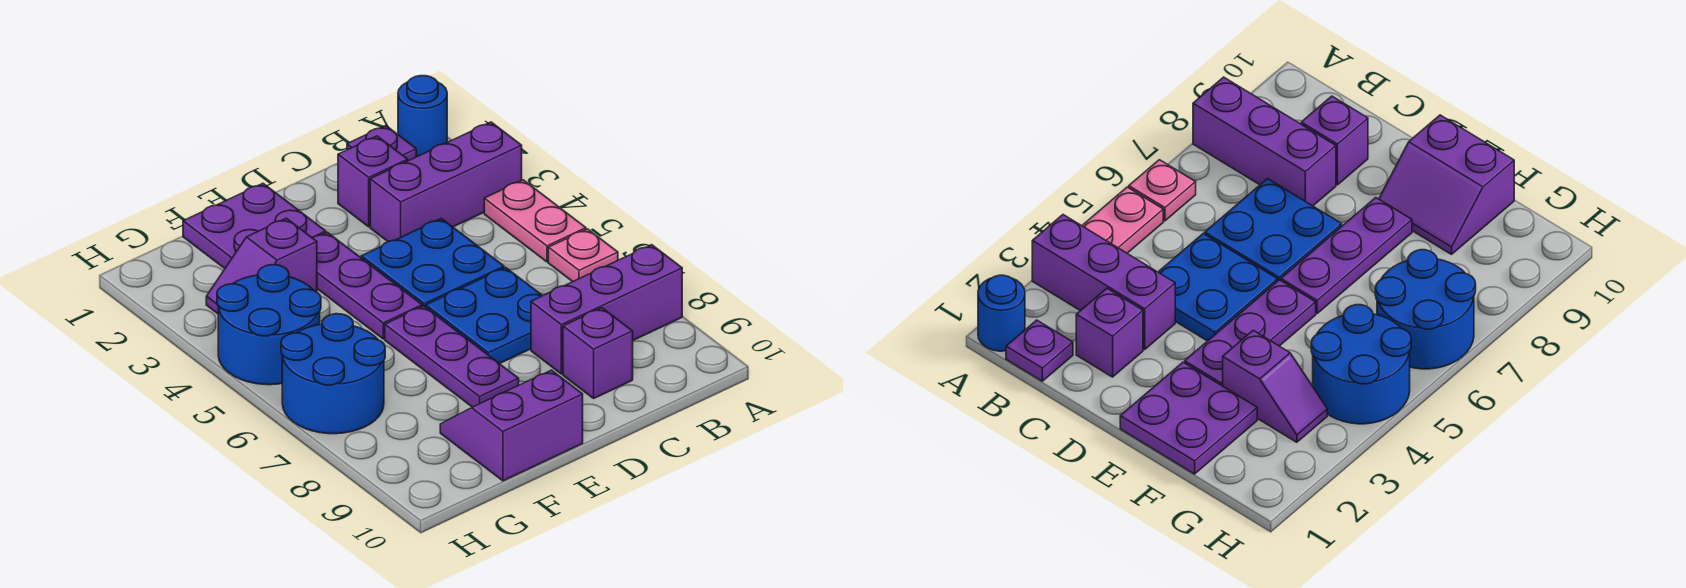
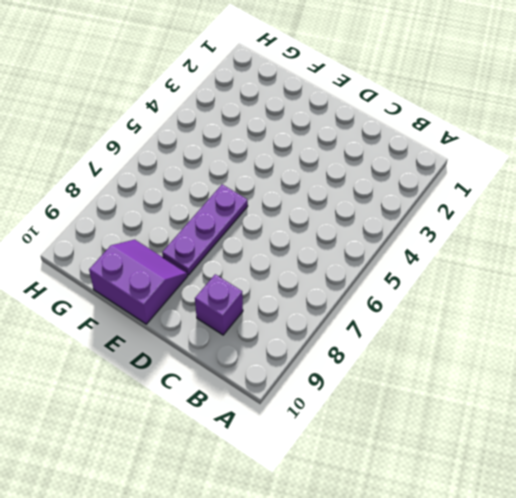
none -> blue round brick A1 level 1
none -> purple brick A3:C3 level 1
none -> pink plate A4:A5 level 1

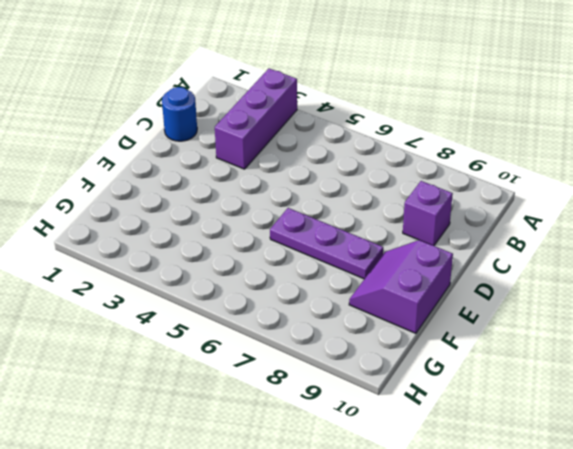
blue round brick C1 level 1 -> blue round brick A1 level 1
none -> pink plate A4:A5 level 1
none -> pink plate A6 level 1
none -> purple brick A8:C8 level 1

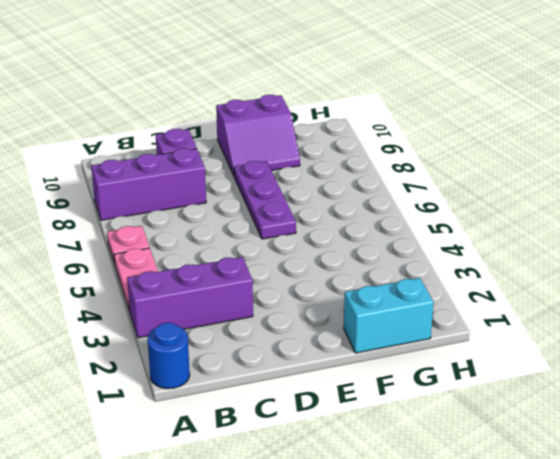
cyan brick F1:G1 level 1 -> purple plate E1:F2 level 1
none -> purple plate B1 level 1
none -> purple brick C2 level 1
none -> blue plate C4:D5 level 1

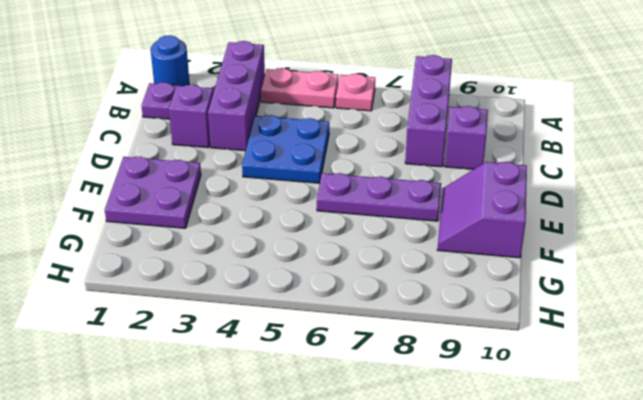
none -> blue plate C6:D7 level 1
none -> purple plate E3:E5 level 1
none -> purple slope F3:G3 level 1 top F

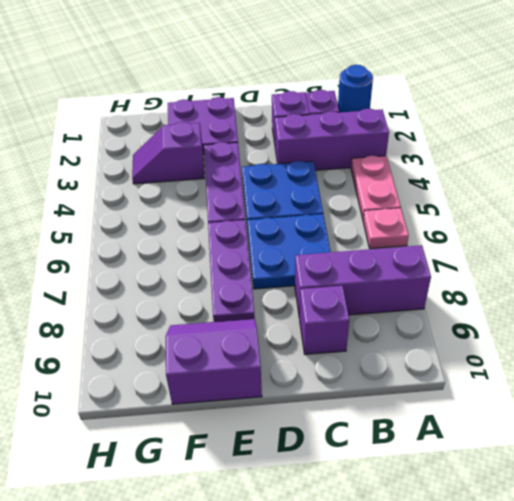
none -> blue round brick G4:H5 level 1
none -> blue round brick G6:H7 level 1

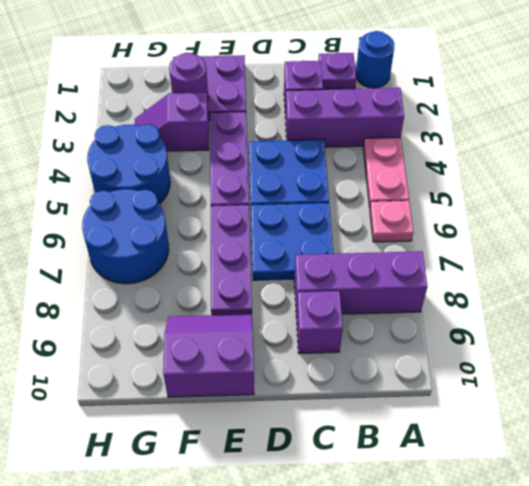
purple round brick F2 level 2 -> none

